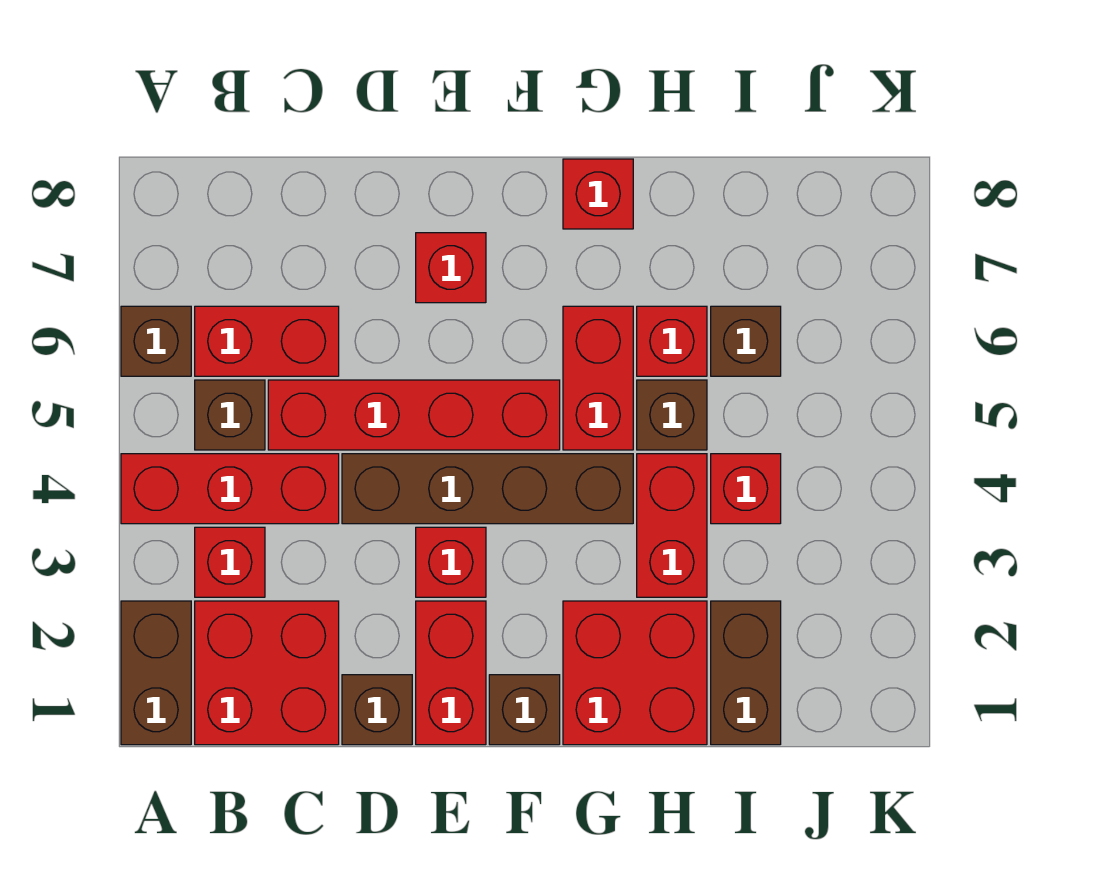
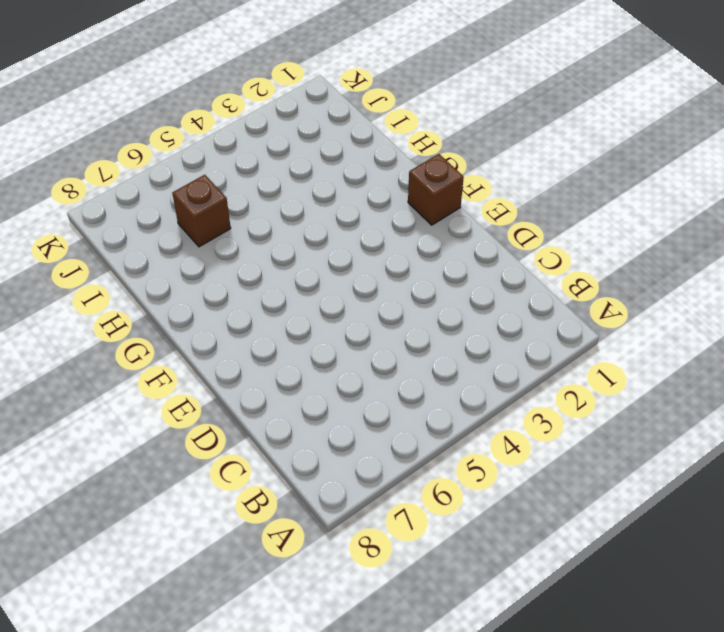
none -> brown brick A1:A2 level 1
none -> red brick A4:C4 level 1
none -> brown brick A6 level 1

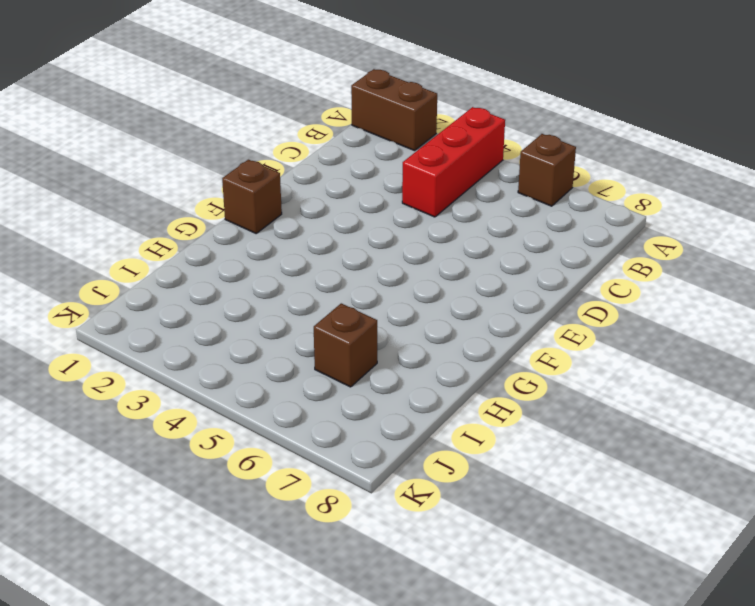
none -> red brick B1:C2 level 1
none -> red brick B3 level 1
none -> brown brick B5 level 1

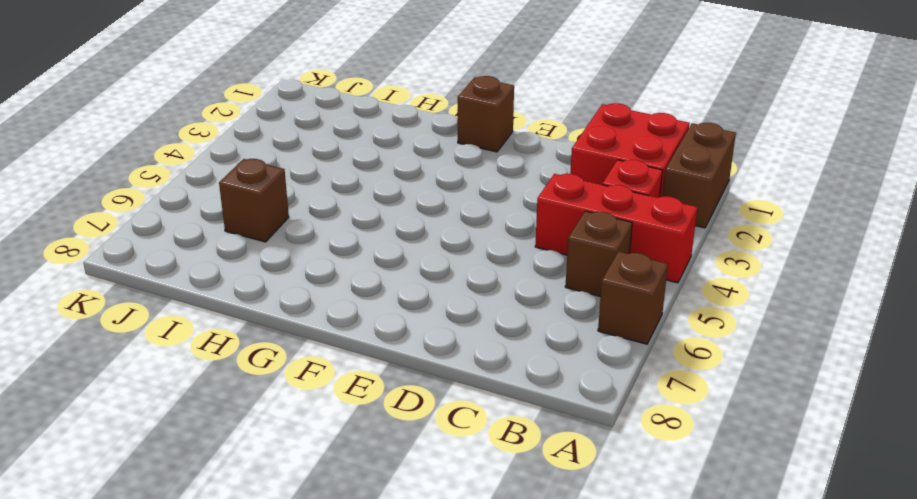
none -> red brick B6:C6 level 1
none -> red brick C5:F5 level 1
none -> brown brick D1 level 1

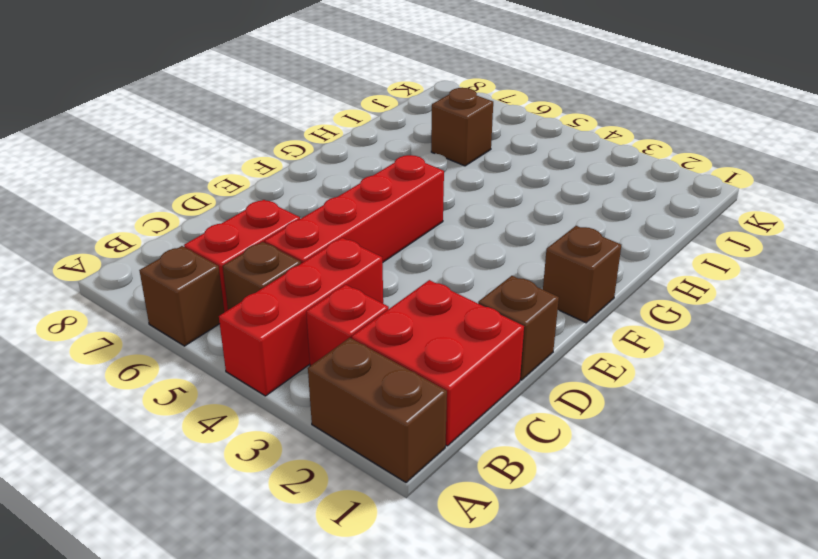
none -> brown brick D4:G4 level 1
none -> red brick E1:E2 level 1
none -> red brick E3 level 1

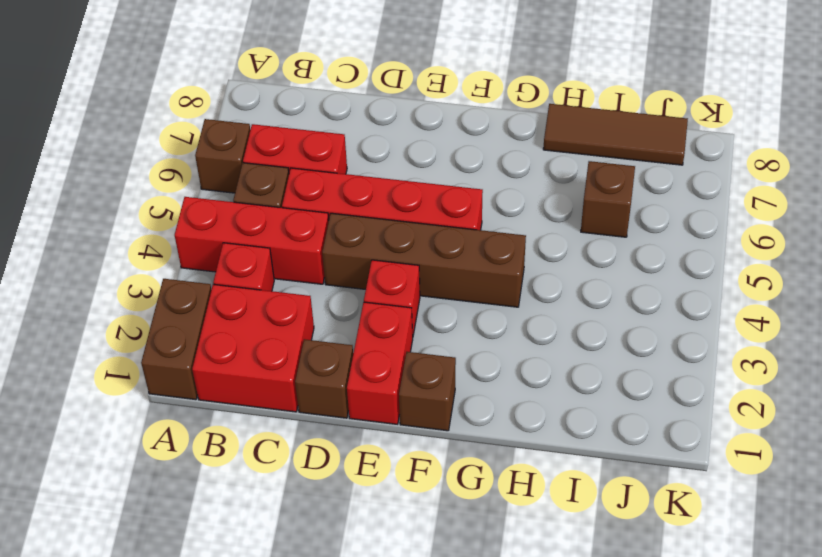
brown tile H8:J8 level 1 -> none
none -> red brick E7 level 1
none -> red brick G1:H2 level 1
none -> red brick G5:G6 level 1

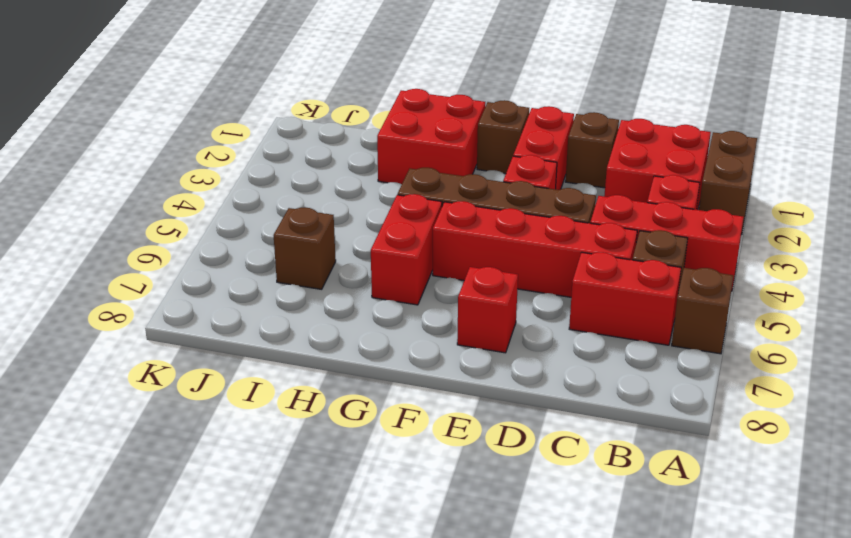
none -> red brick G8 level 1
none -> red brick H3:H4 level 1
none -> brown brick H5 level 1

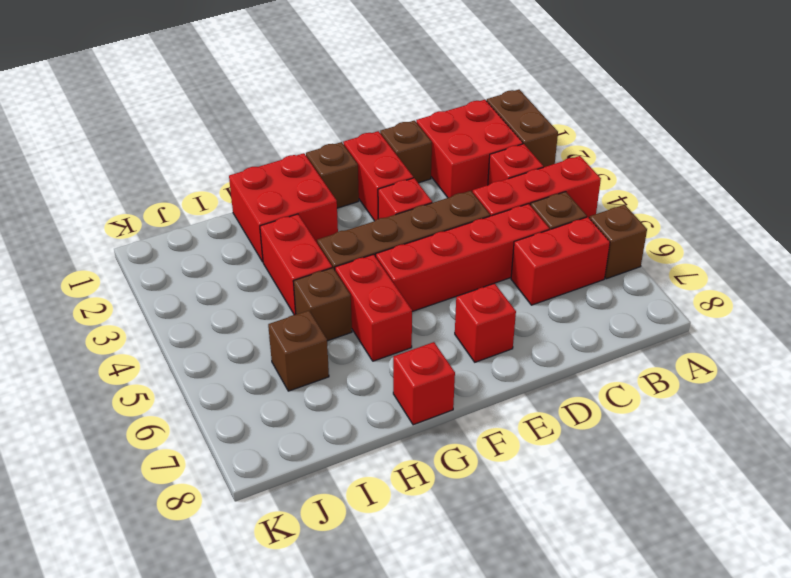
none -> red brick H6 level 1
none -> brown brick I1:I2 level 1
none -> red brick I4 level 1

